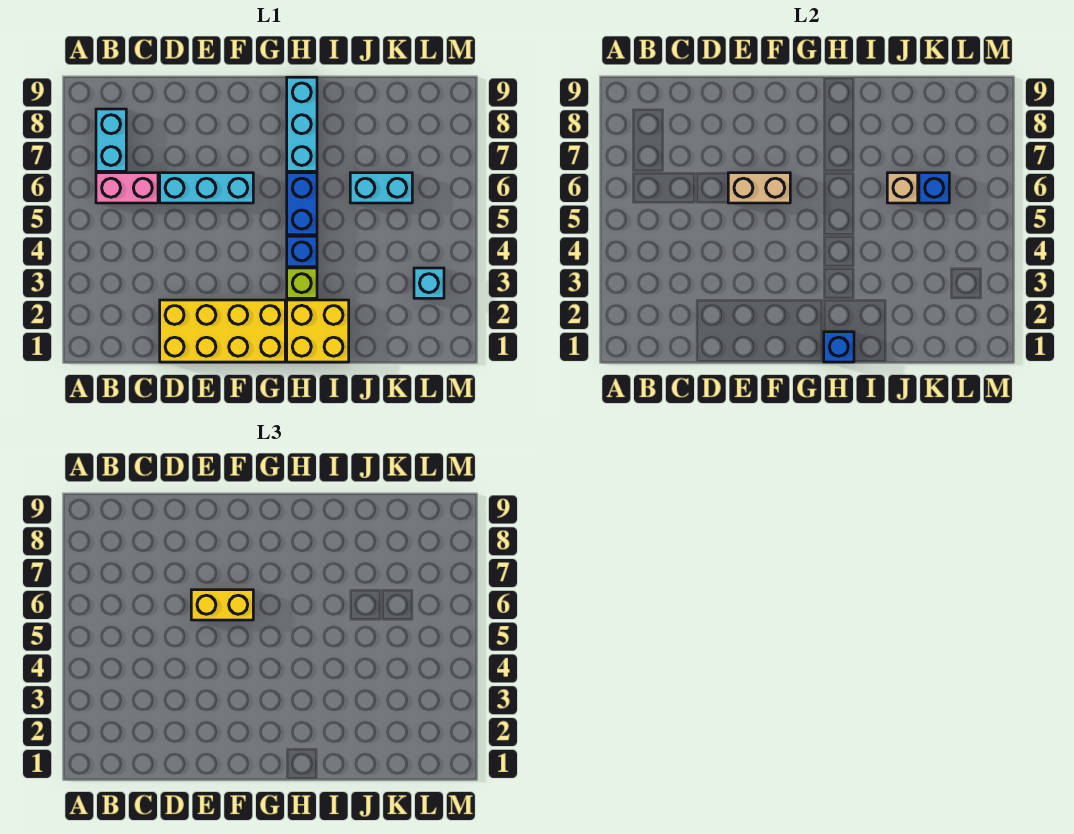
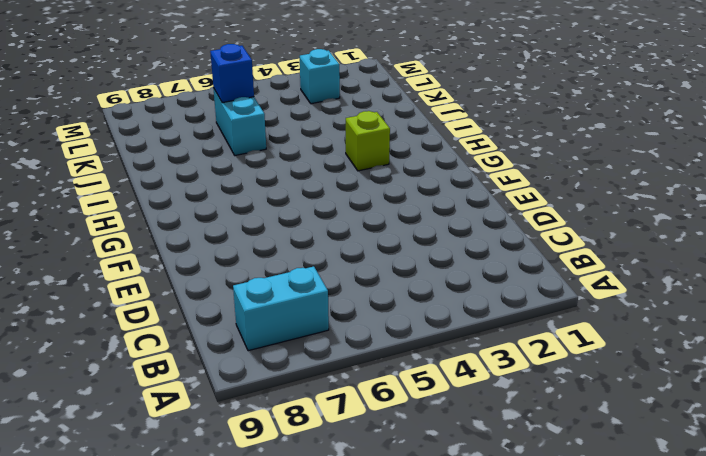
none -> pink brick B6:C6 level 1
none -> yellow brick D1:G2 level 1
none -> cyan brick D6:F6 level 1

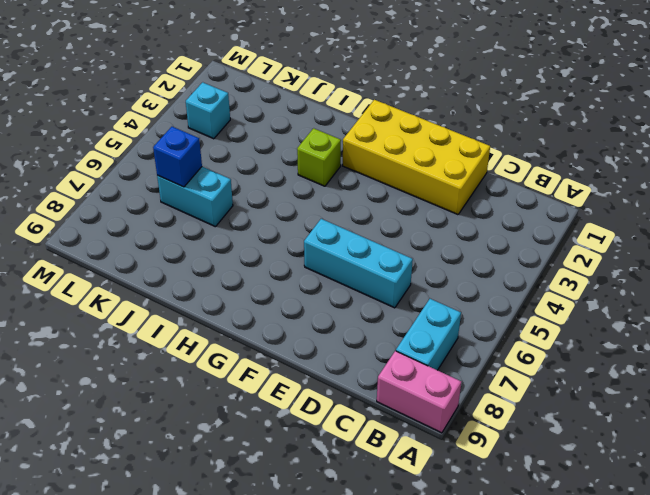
pink brick A9:B9 level 1 -> pink brick B6:C6 level 1
none -> yellow brick H1:I2 level 1
none -> blue brick H4 level 1
none -> blue brick H5:H6 level 1

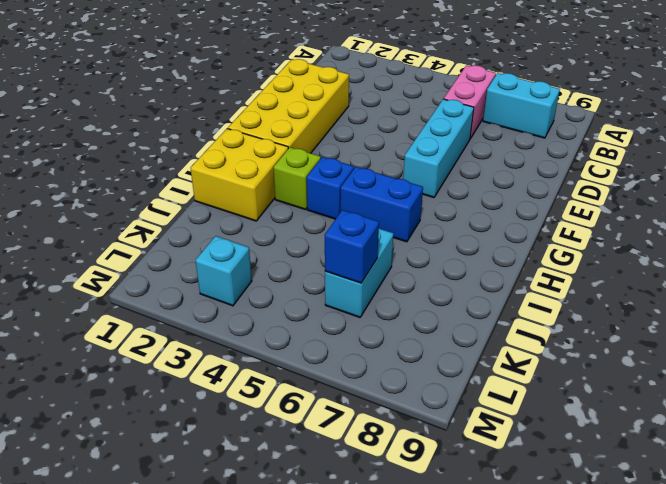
none -> cyan brick H7:H9 level 1
none -> tan brick E6:F6 level 2
none -> blue brick H1 level 2

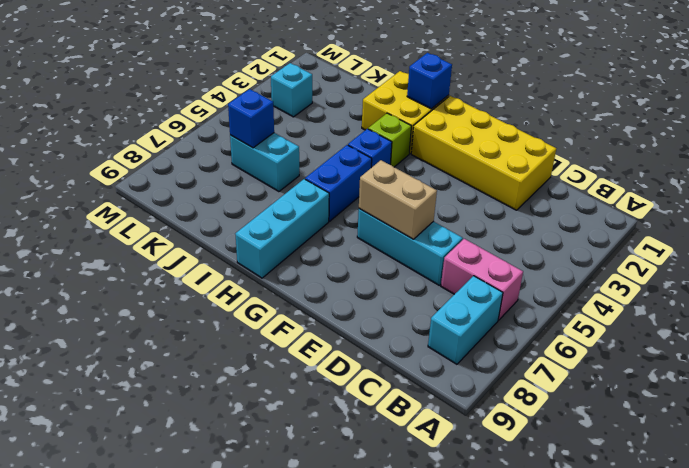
none -> tan brick J6 level 2
none -> yellow brick E6:F6 level 3

